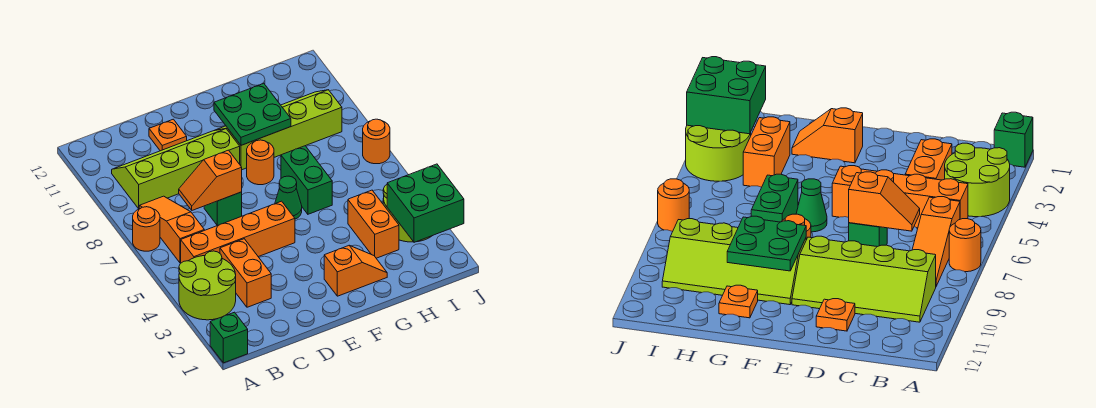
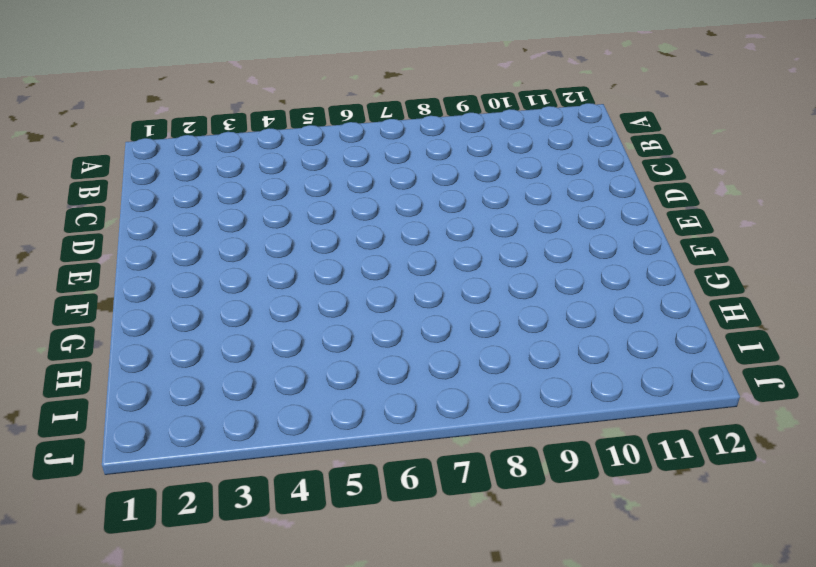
none -> green brick A1 level 1
none -> lime round brick A3:B4 level 1
none -> orange round brick A7 level 1

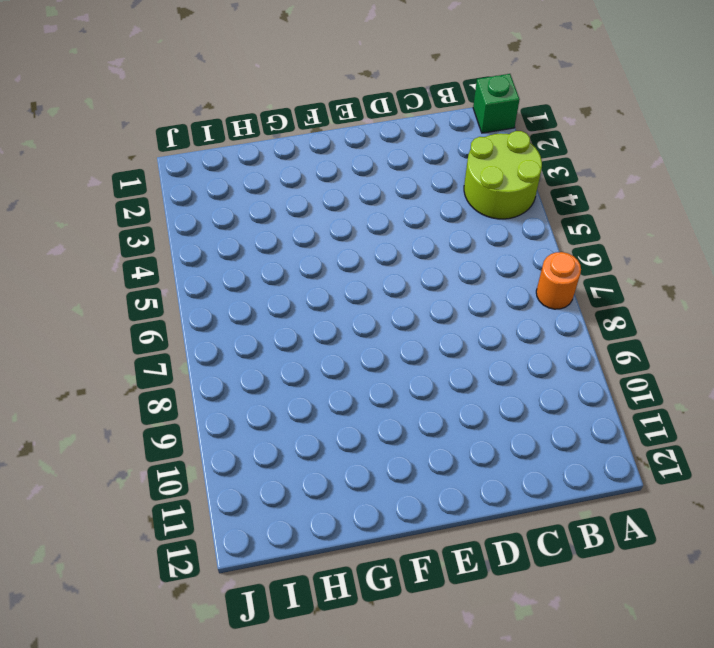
none -> orange brick B5:E5 level 1
none -> orange slope B6:B8 level 1 top 6
none -> lime slope B9:E10 level 1 top 9

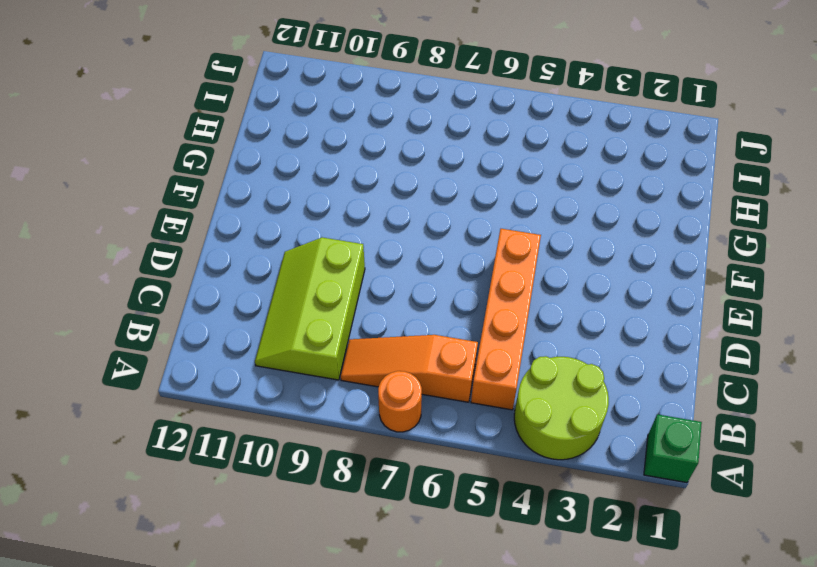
lime slope B9:D10 level 1 top 9 -> lime slope B9:E10 level 1 top 9
none -> orange brick C3:C4 level 1
none -> green brick D7 level 1
none -> orange plate D11 level 1

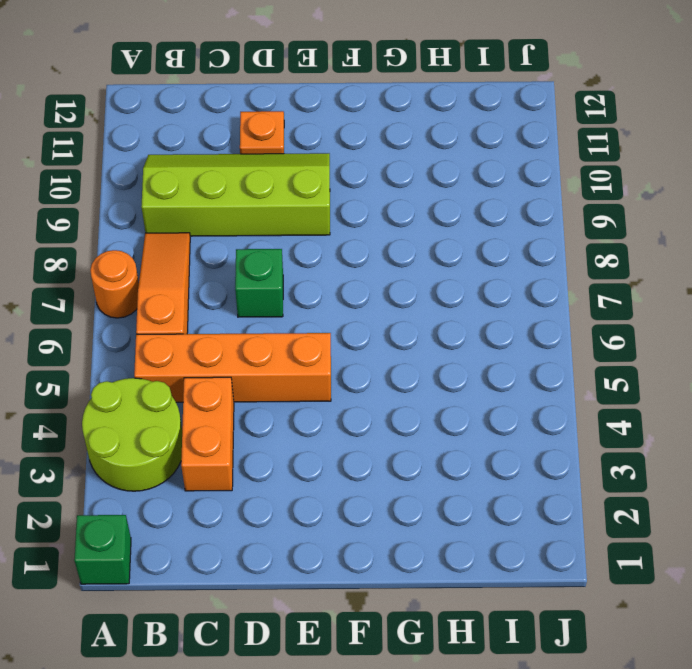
none -> orange slope F2:G2 level 1 top F
none -> green cone F6 level 1
none -> orange round brick F8 level 1

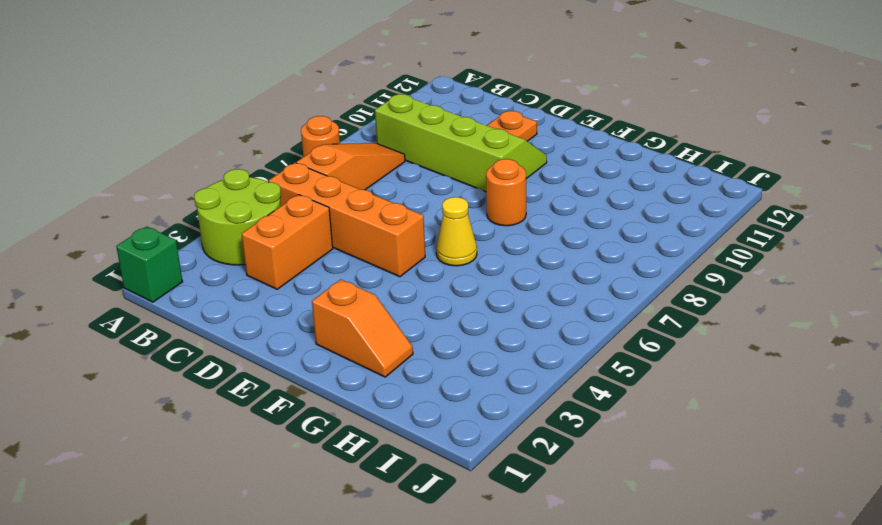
yellow cone F6 level 1 -> green cone F6 level 1
none -> green brick D7 level 1
none -> lime slope F9:I10 level 1 top 9
none -> green brick G6:G7 level 1

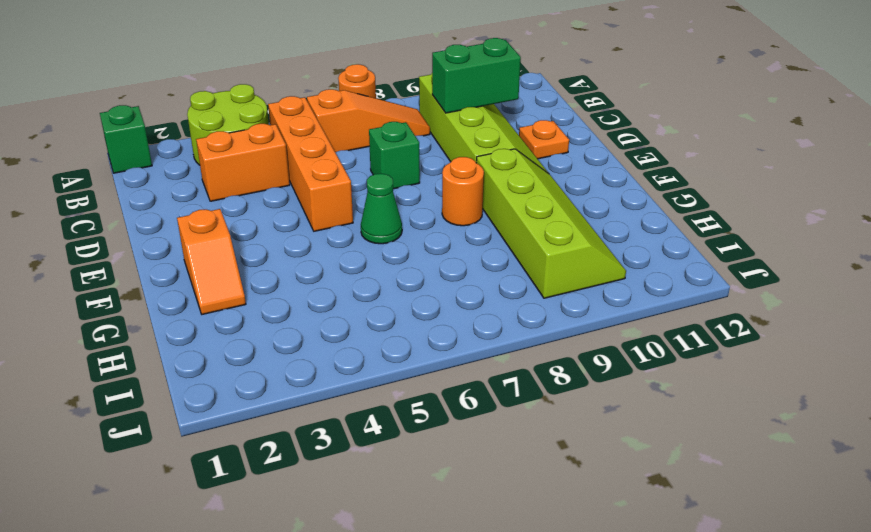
green brick C9:C10 level 2 -> green brick G6:G7 level 1
none -> orange plate G11 level 1
none -> orange brick H3:H4 level 1
none -> lime round brick I3:J4 level 1

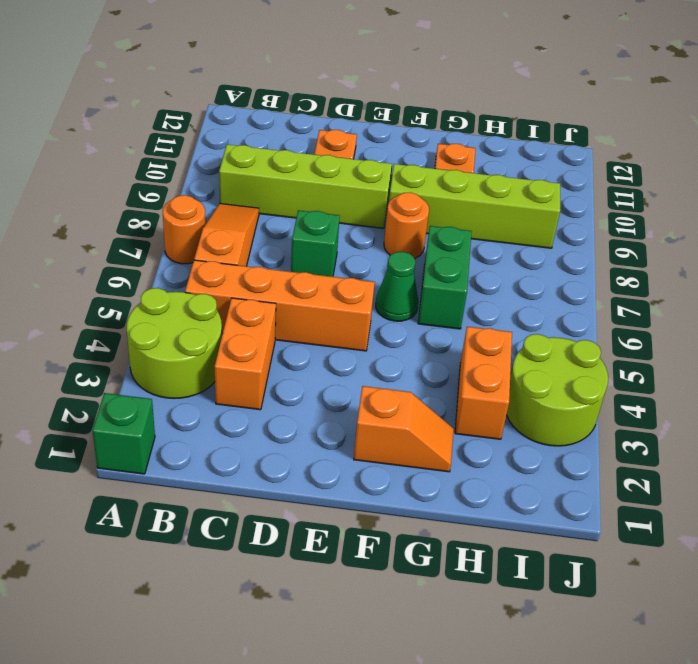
none -> orange round brick J7 level 1
none -> orange slope C7:D7 level 2 top D
none -> green plate F9:G10 level 2

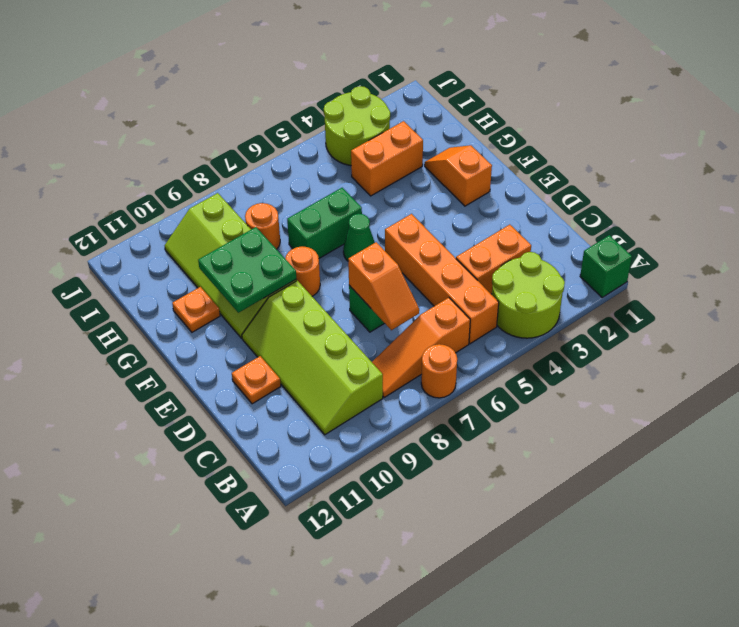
orange round brick H8 level 1 -> orange round brick J7 level 1
none -> green brick I2:J3 level 2

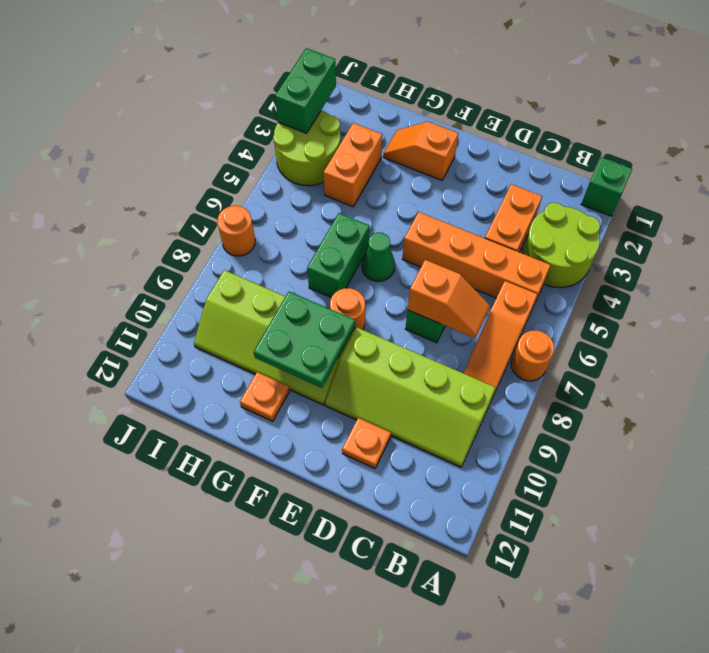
green brick J2:J3 level 2 -> green brick I2:J3 level 2

